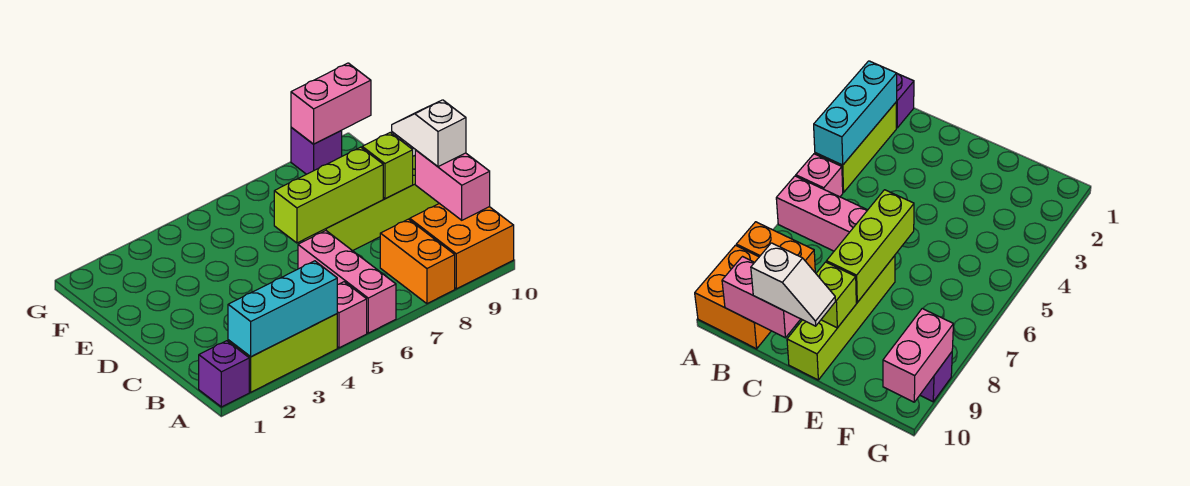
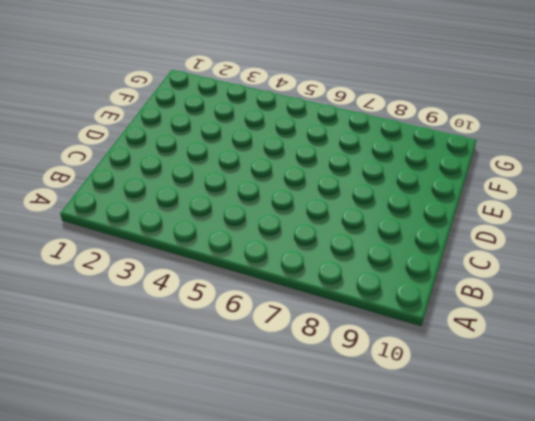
none -> purple brick A1 level 1
none -> lime brick A2:A4 level 1
none -> pink brick A5 level 1

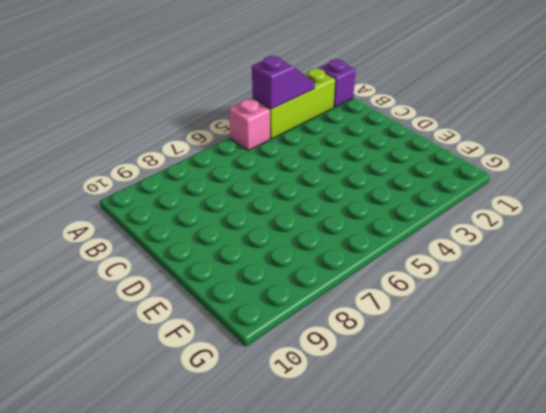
purple slope A3:A4 level 2 top 4 -> cyan brick A2:A4 level 2
none -> pink brick A6:C6 level 1
none -> orange brick A8:B8 level 1
none -> orange brick A9:B10 level 1

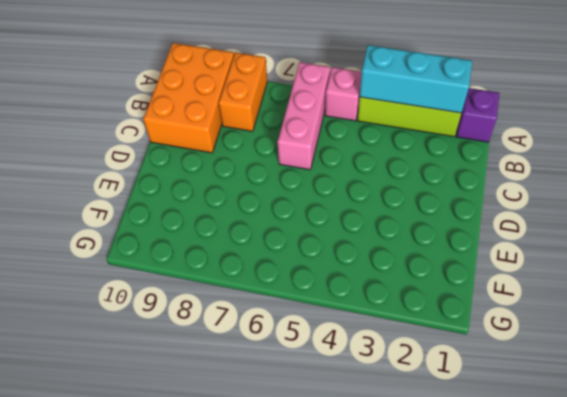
orange brick A9:C10 level 1 -> orange brick A9:B10 level 1
none -> lime brick D7:D10 level 1
none -> purple brick G9 level 1
none -> pink brick B10:C10 level 2

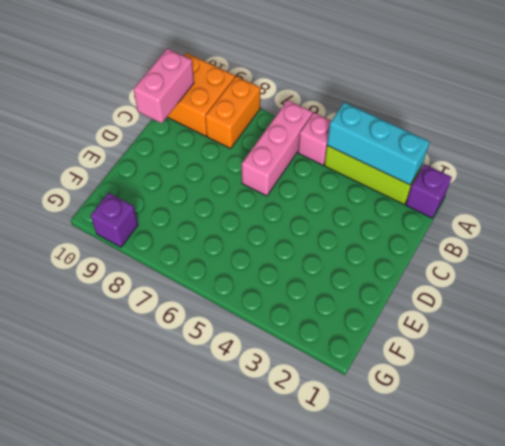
none -> lime brick D7:D10 level 1
none -> lime brick D6:D8 level 2
none -> lime brick D9 level 2

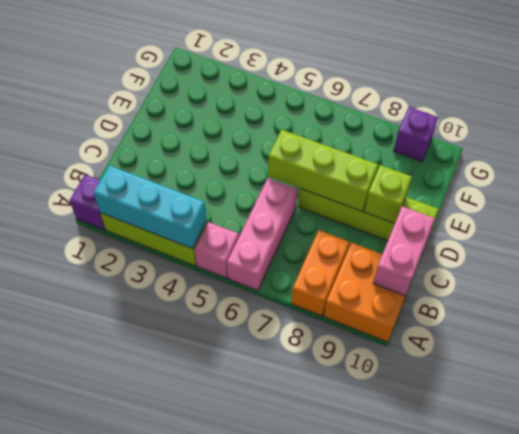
none -> pink brick G9:G10 level 2
none -> white slope C10:D10 level 3 top C

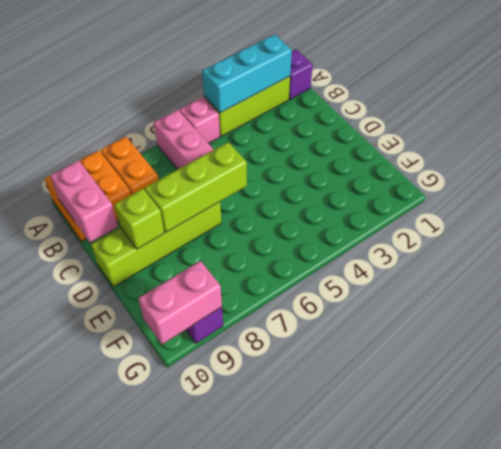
none -> white slope C10:D10 level 3 top C

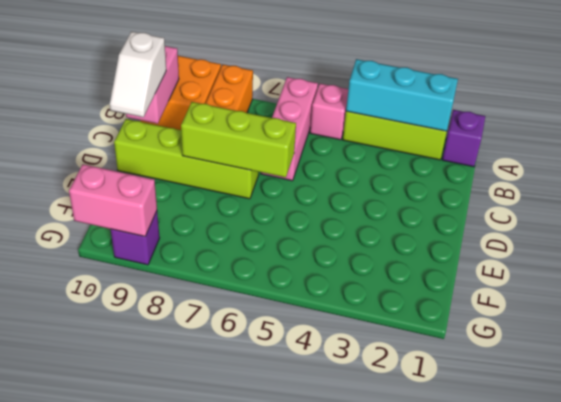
none -> lime brick D9 level 2

